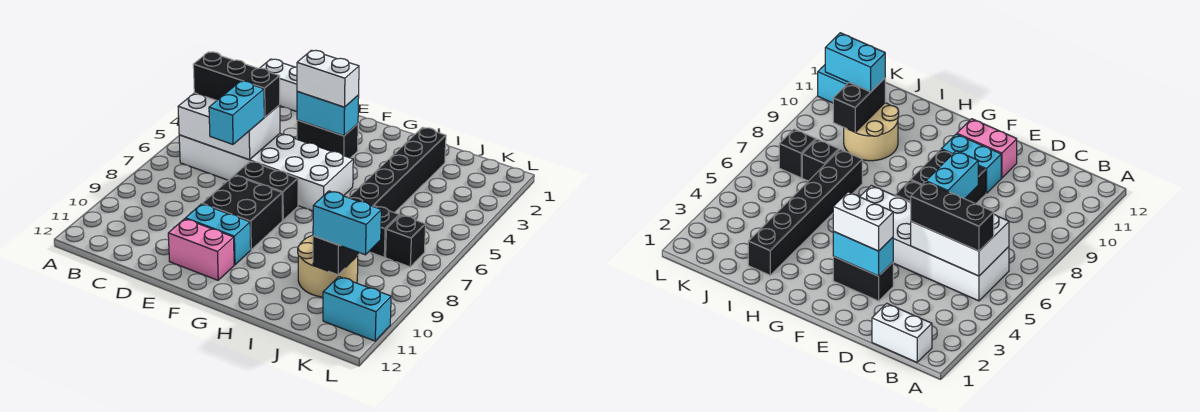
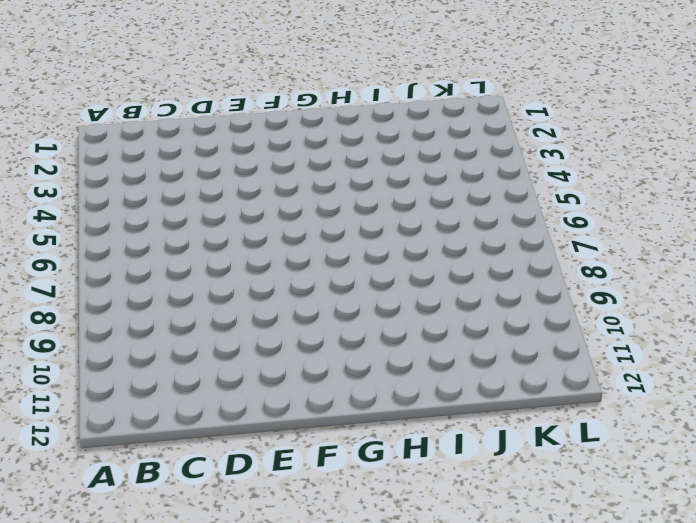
none -> white brick B1:C1 level 1
none -> white brick B5:G6 level 1
none -> black brick E3:F3 level 1

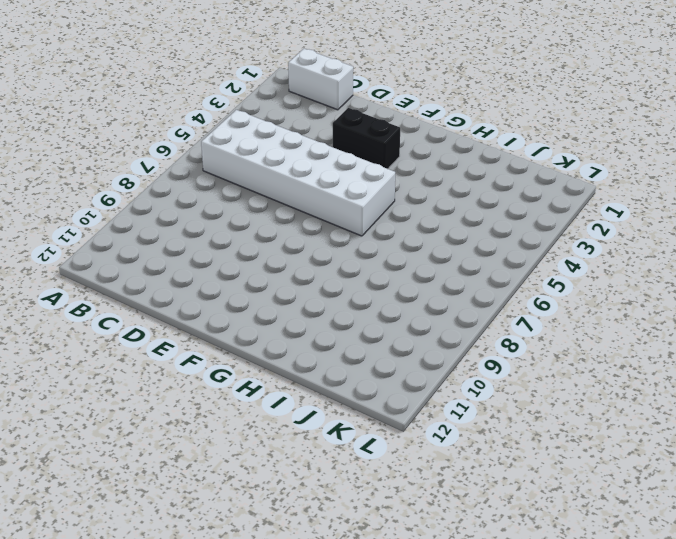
none -> black brick E7:F7 level 1
none -> black brick E8:F9 level 1
none -> cyan brick E10:F10 level 1

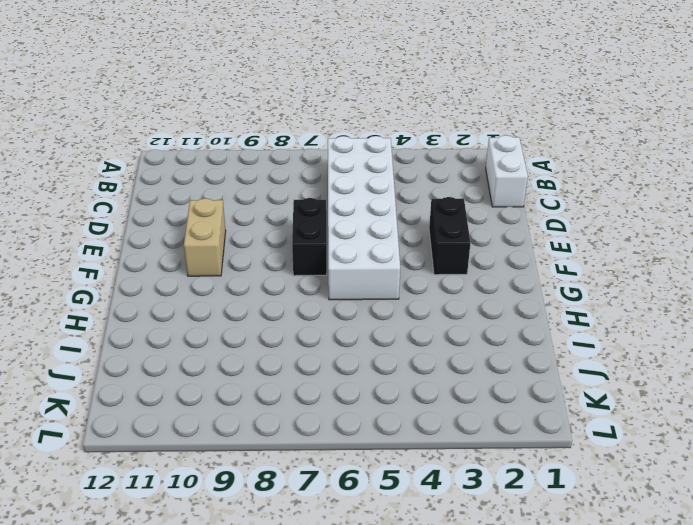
tan brick E10:F10 level 1 -> cyan brick E10:F10 level 1
none -> black brick E8:F9 level 1
none -> pink brick E11:F11 level 1
none -> black brick I2:I7 level 1

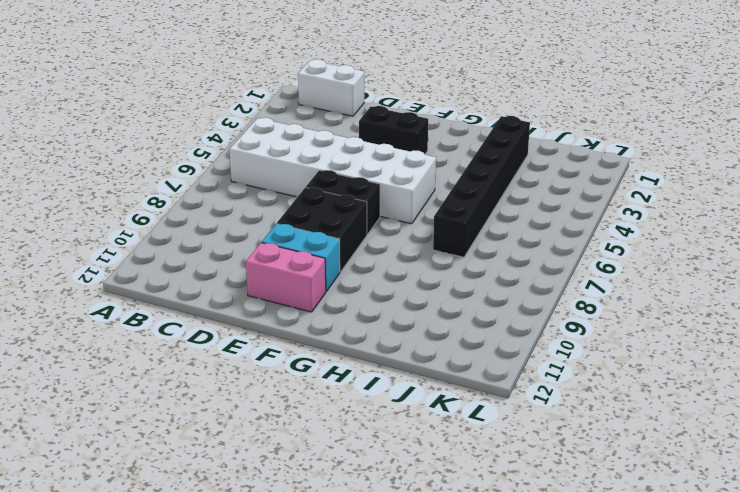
none -> tan round brick I9:J10 level 1
none -> black brick J7 level 1
none -> black brick K7 level 1

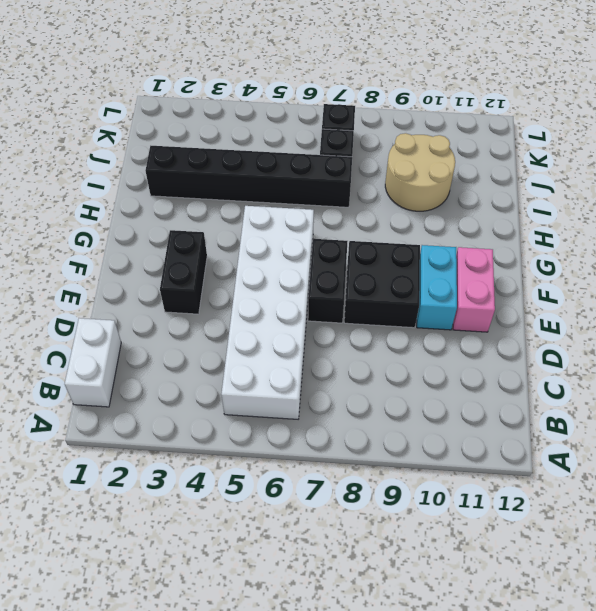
none -> cyan brick K11:L11 level 1
none -> white brick B5:D6 level 2
none -> cyan brick E3:F3 level 2

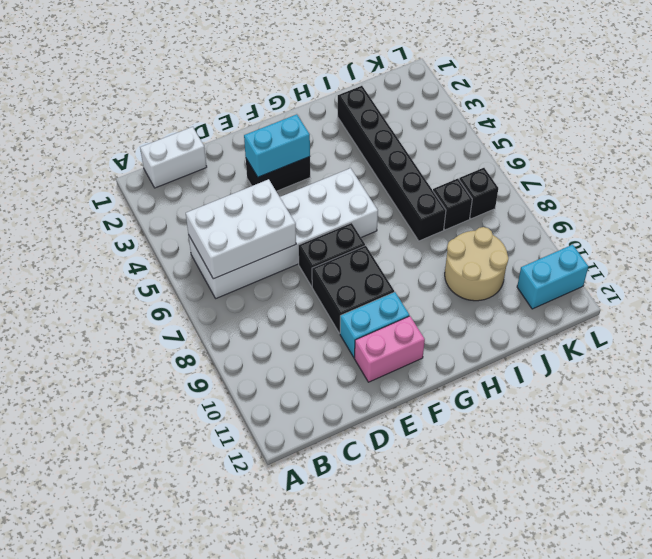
none -> black brick J9:J10 level 2
none -> black brick B5:D5 level 3
none -> cyan brick D6:D7 level 3

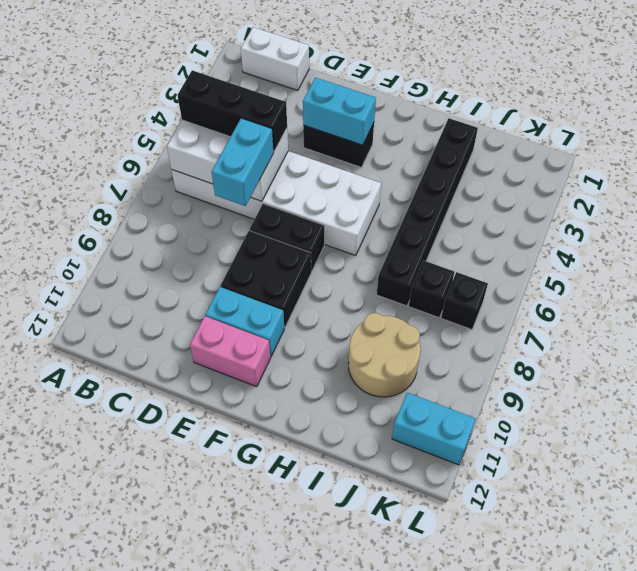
none -> black brick J9:J10 level 2
none -> white brick E3:F3 level 3
none -> cyan brick J10:K10 level 3

